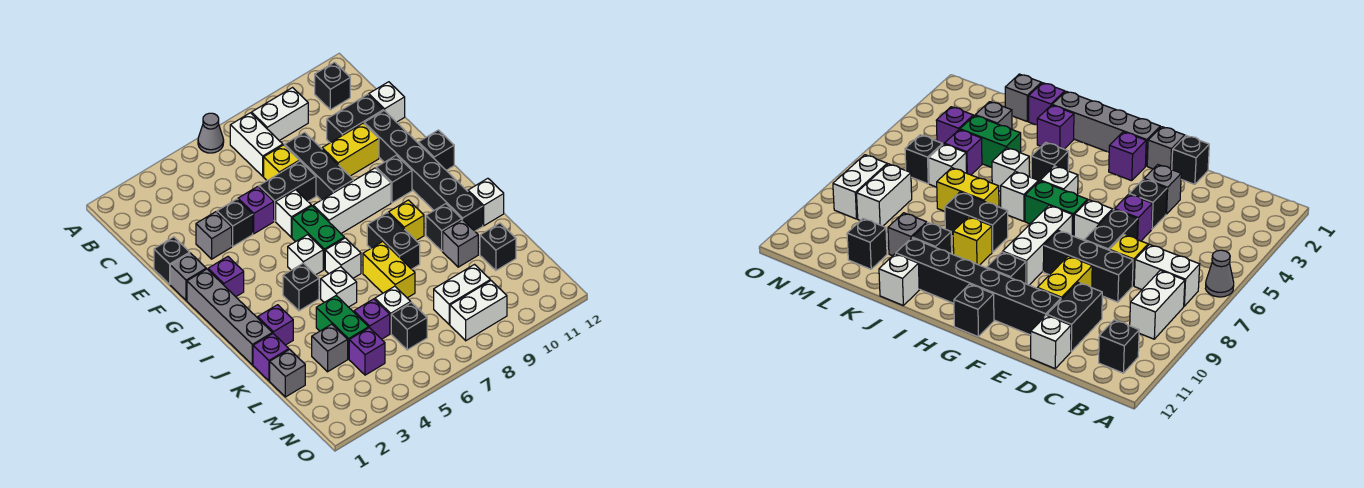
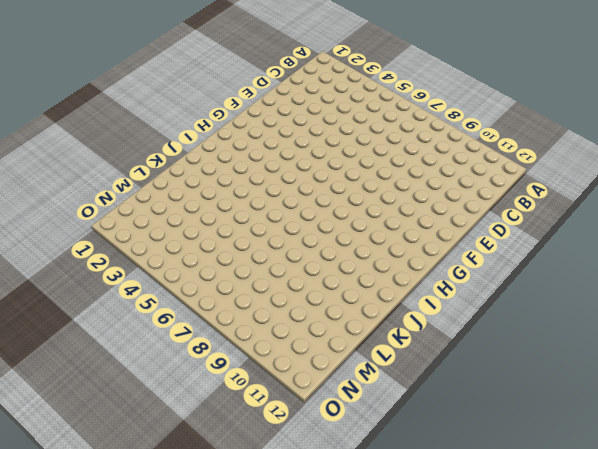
none -> grey cone A6 level 1
none -> white brick B7:C7 level 1
none -> white brick B8:B9 level 1
none -> black brick B11 level 1

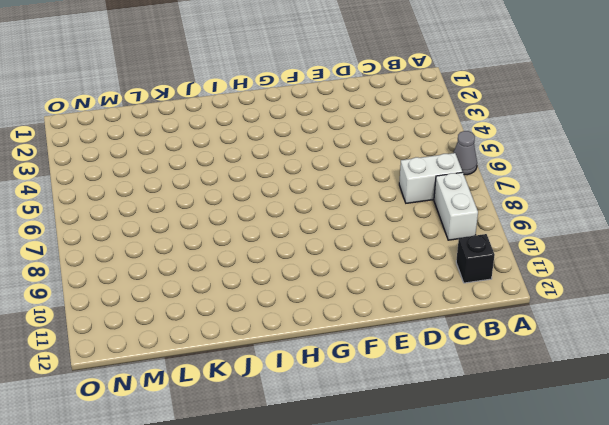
none -> yellow brick D7 level 1
none -> black brick D8:F8 level 1
none -> black brick D10:D11 level 1
none -> white brick D12 level 1

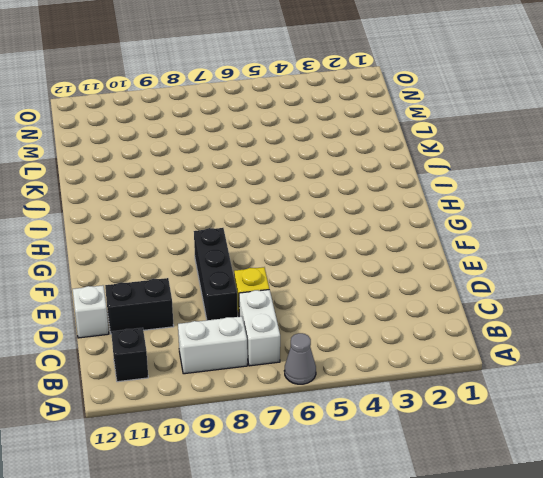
none -> black brick E1 level 1
none -> grey brick E3 level 1
none -> black brick E4 level 1
none -> purple brick E5 level 1

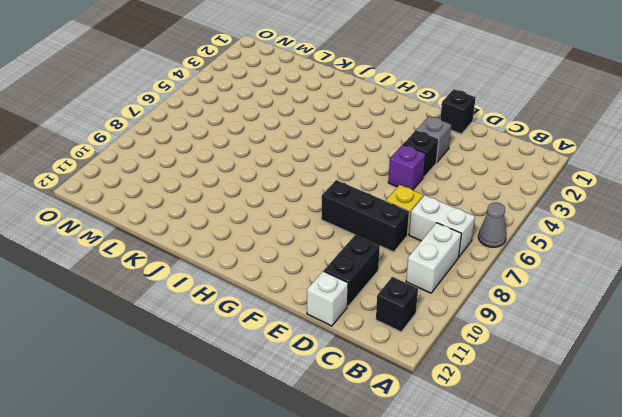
none -> black brick E6:E7 level 1
none -> yellow brick E9:E10 level 1
none -> black brick E11:J11 level 1
none -> grey brick F1 level 1

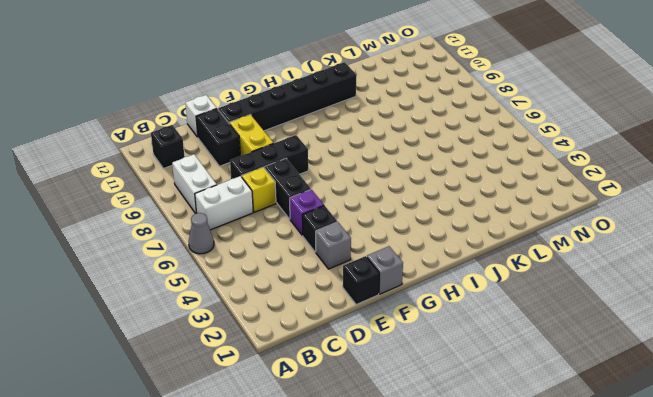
none -> white brick F6 level 1
none -> grey brick G1:J1 level 1
none -> purple brick G2 level 1
none -> green brick G6:H6 level 1

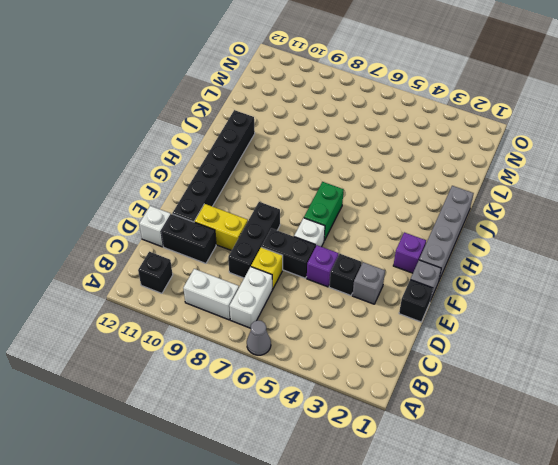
none -> white brick G7:G9 level 1
none -> black brick G10 level 1
none -> black brick G12 level 1
none -> white brick H5 level 1

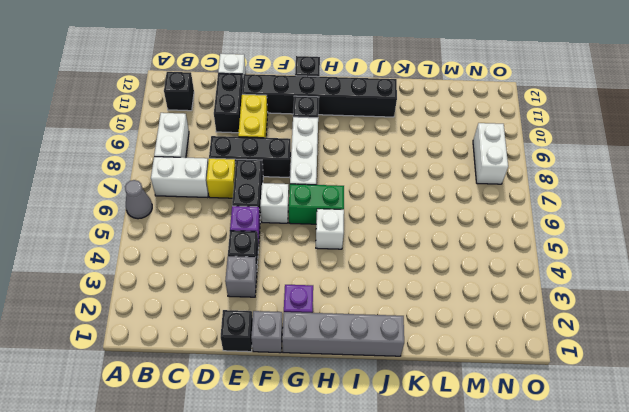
none -> black brick I4 level 1
none -> white brick I6 level 1
none -> black brick I8:J8 level 1
none -> yellow brick I9 level 1

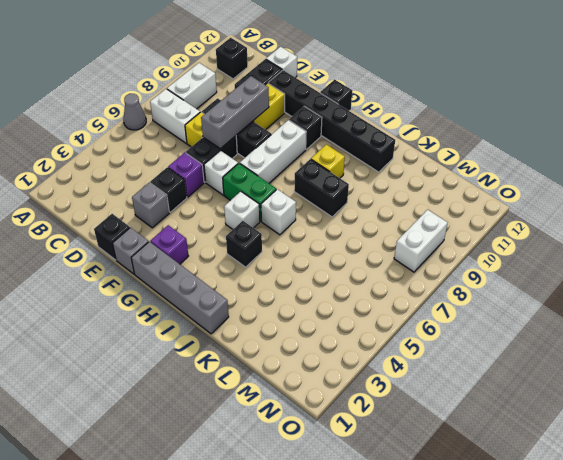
grey brick E7:E9 level 2 -> none
none -> purple brick J2 level 1
none -> white brick J5 level 1
none -> yellow brick J7:K7 level 1
none -> black brick J10 level 1

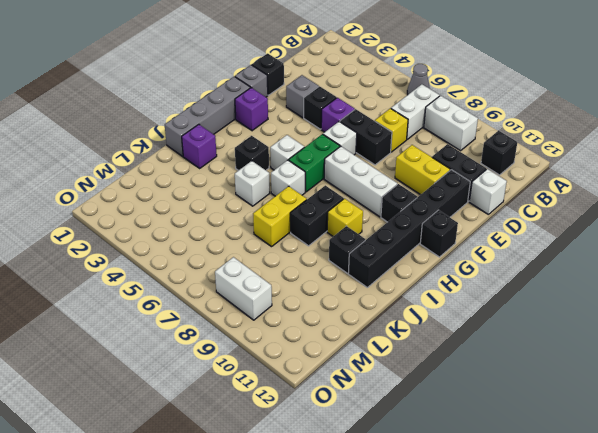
none -> black brick D8:F8 level 1
none -> white brick J12 level 1
none -> purple brick K1 level 1
none -> green brick K4:L4 level 1

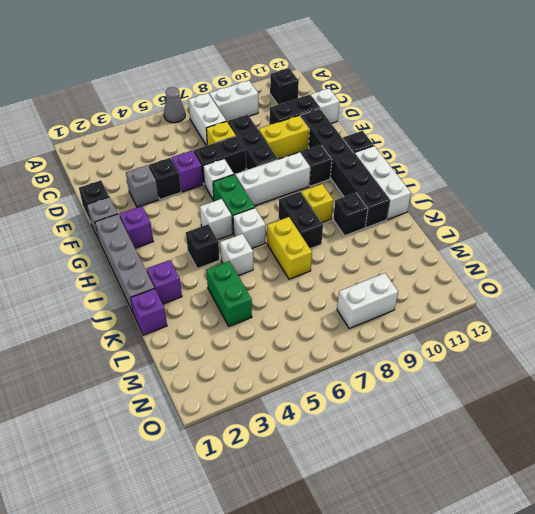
white brick H12:J12 level 1 -> white brick J12 level 1
none -> grey brick K10 level 1
none -> grey brick L1 level 1
none -> grey brick L3 level 1
none -> purple brick L5 level 1

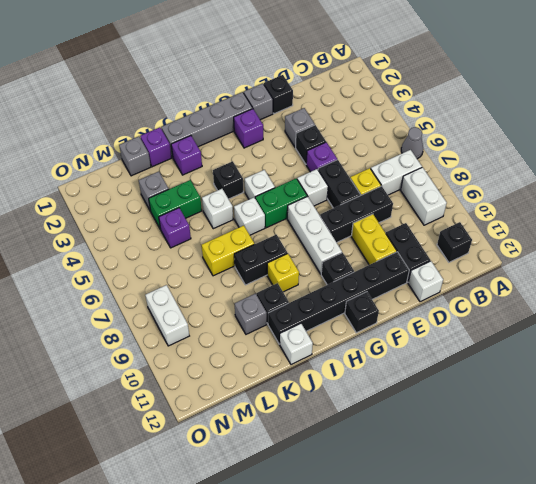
none -> white brick L6 level 1
none -> black brick L11 level 1
none -> purple brick M4 level 1
none -> black brick M6 level 1

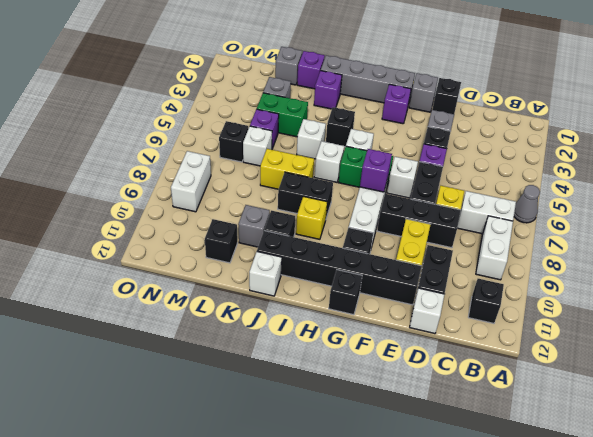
purple brick G7 level 2 -> purple brick M4 level 1
none -> white brick M8:M9 level 1

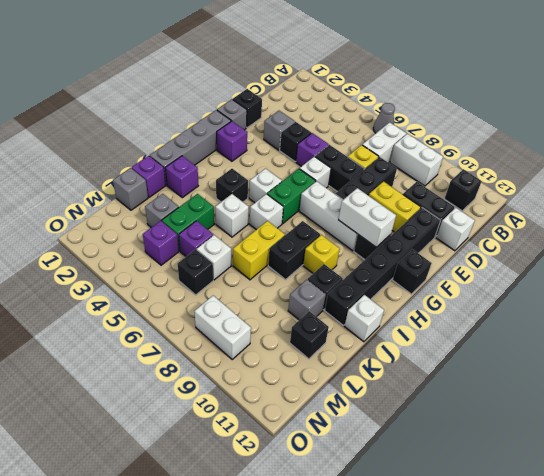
white brick G9:G10 level 2 -> white brick M8:M9 level 1

